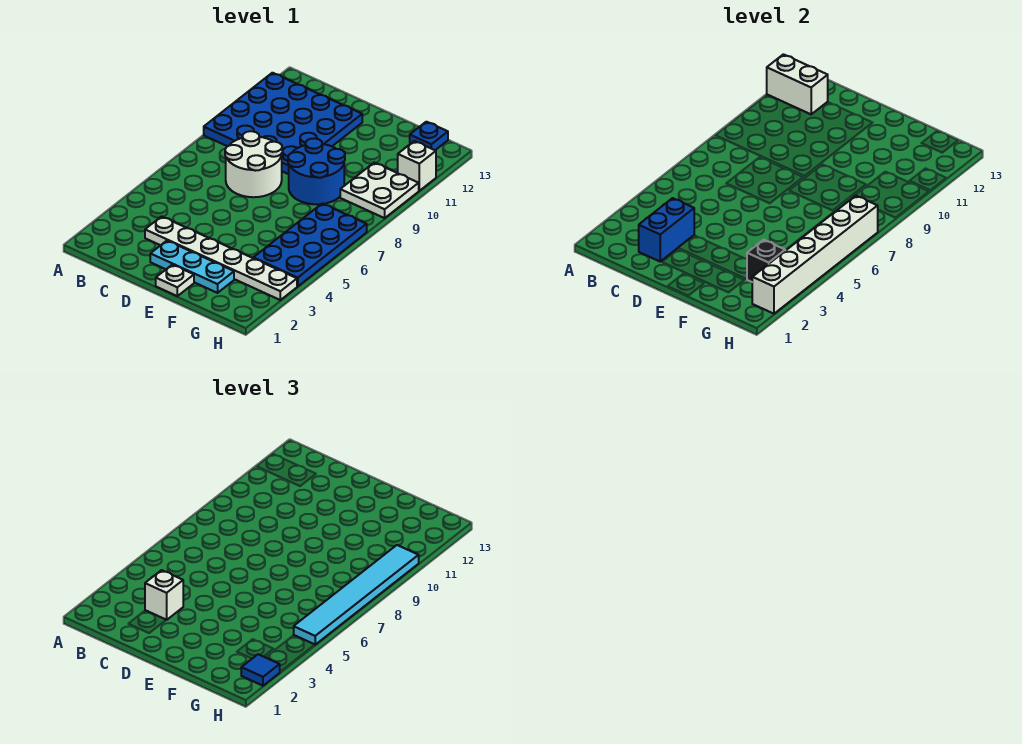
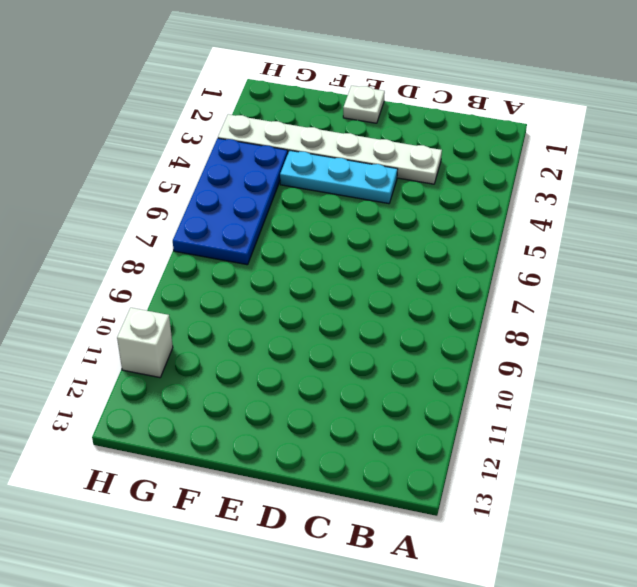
cyan plate D4:F4 level 1 -> cyan plate D2:F2 level 1
none -> blue plate A9:D12 level 1
none -> white round brick C7:D8 level 1
none -> blue round brick E8:F9 level 1

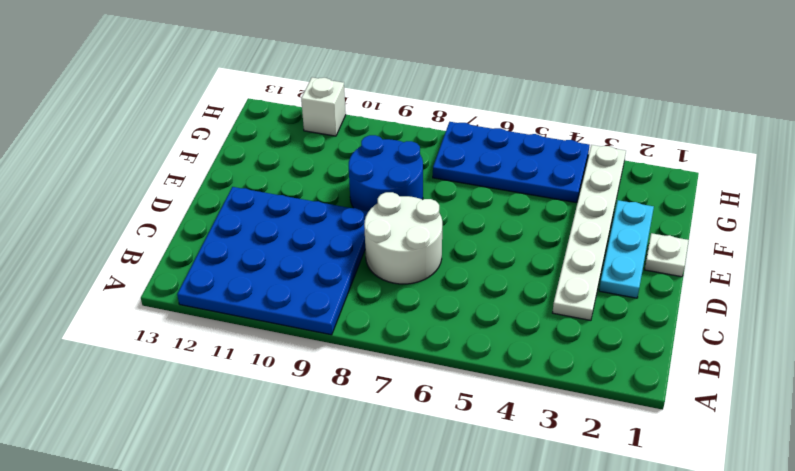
none -> white plate G9:H10 level 1
none -> blue plate G13 level 1
none -> white brick A12:B12 level 2

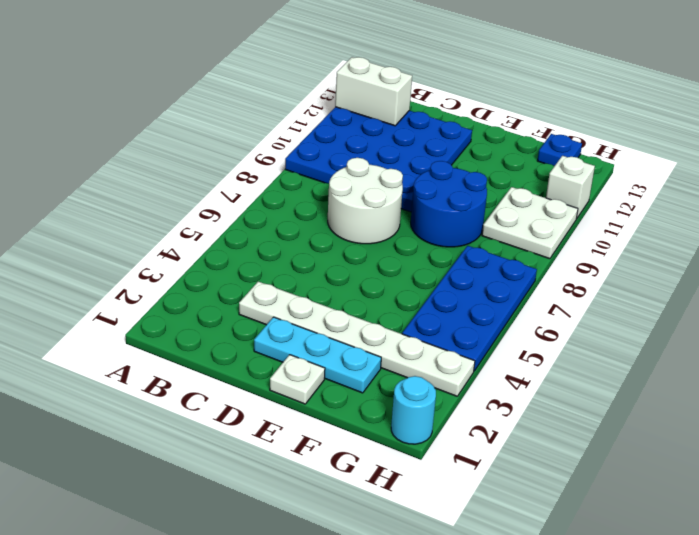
cyan round brick H1 level 1 -> none
none -> blue brick C2:C3 level 2
none -> black brick G3 level 2
none -> white brick H2:H7 level 2

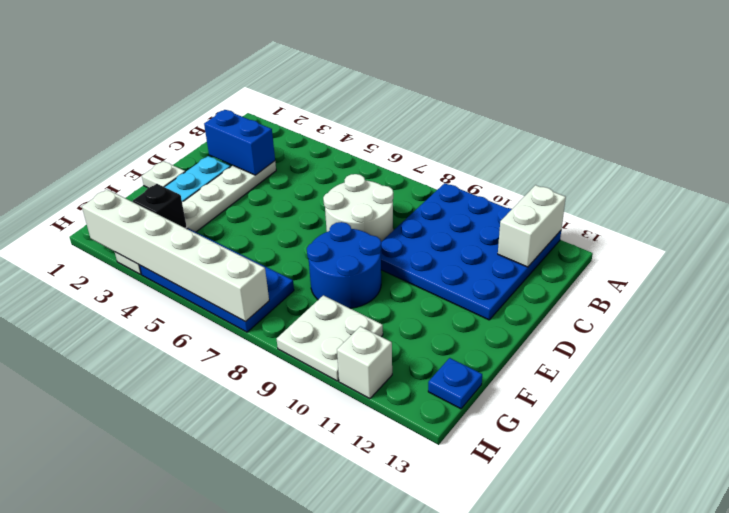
none -> white brick C3 level 3
none -> blue tile H2 level 3
none -> cyan tile H5:H10 level 3

